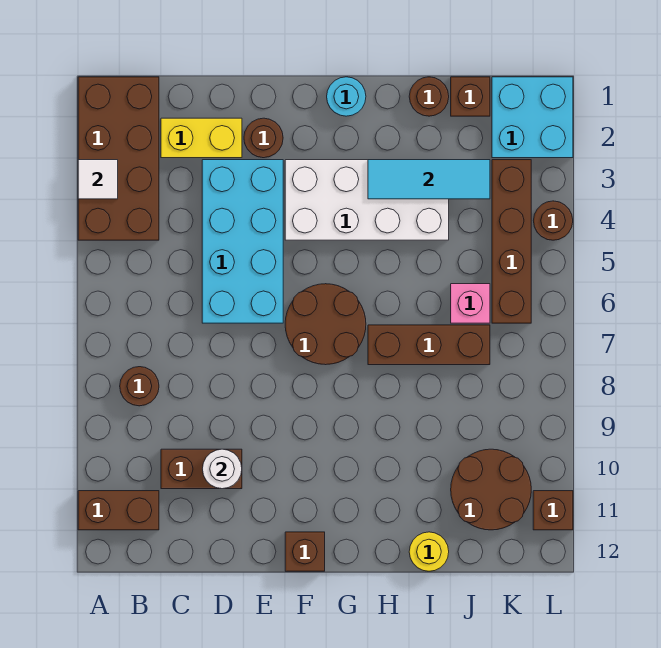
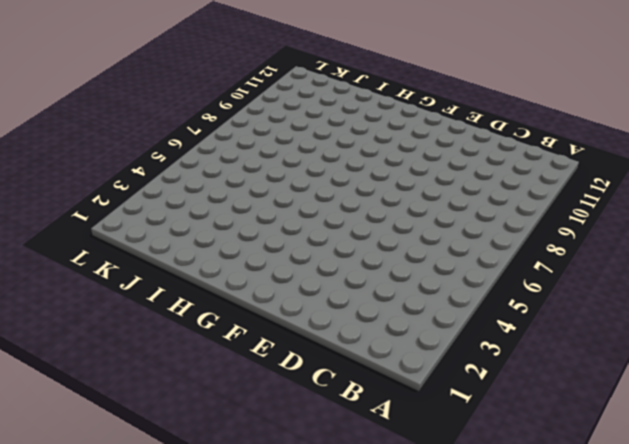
none -> brown brick A1:B4 level 1
none -> brown brick A11:B11 level 1
none -> brown round brick B8 level 1

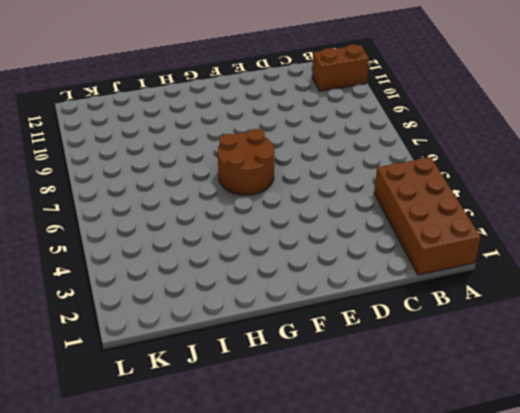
none -> brown round brick B8 level 1
none -> yellow brick C2:D2 level 1
none -> brown brick C10:D10 level 1

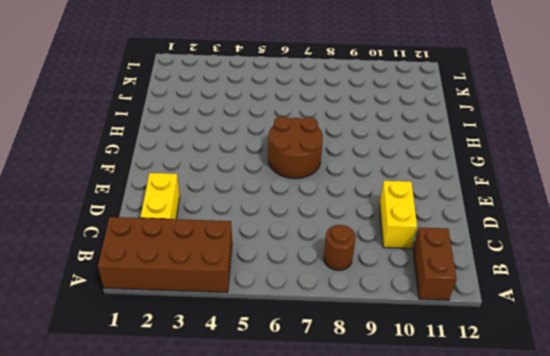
yellow brick C10:D10 level 1 -> brown brick C10:D10 level 1
none -> cyan brick D3:E6 level 1
none -> brown round brick E2 level 1
none -> white brick F3:I4 level 1

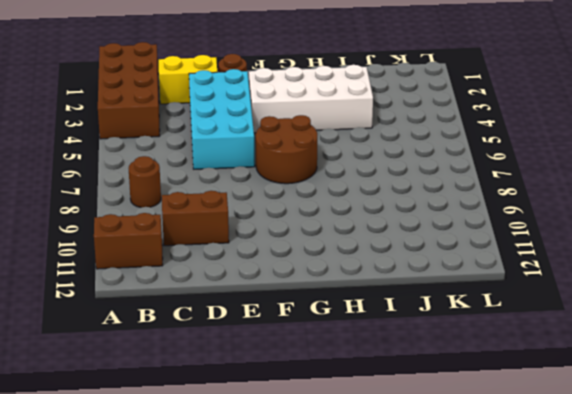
none -> brown brick F12 level 1
none -> cyan round brick G1 level 1
none -> brown brick H7:J7 level 1

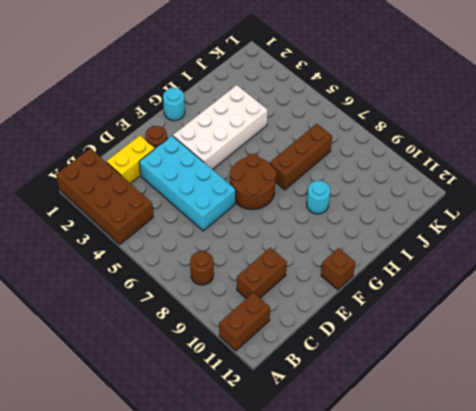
cyan round brick H9 level 1 -> none
none -> brown round brick I1 level 1
none -> yellow round brick I12 level 1
none -> brown brick J1 level 1

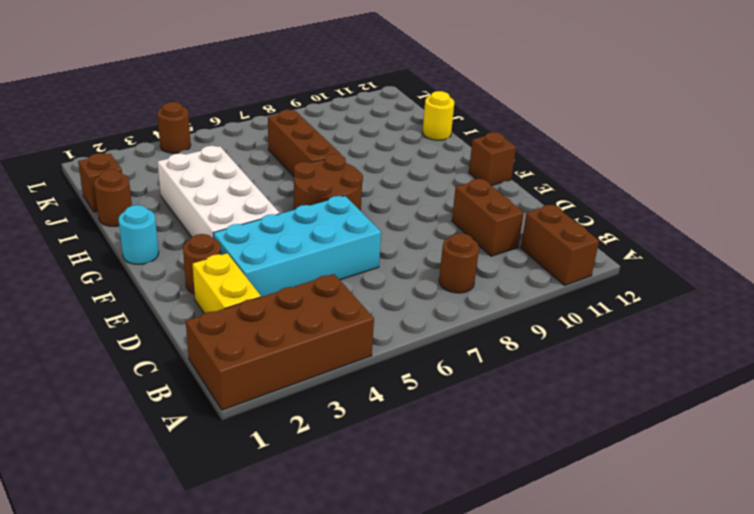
none -> pink brick J6 level 1
none -> brown round brick J10:K11 level 1
none -> cyan brick K1:L2 level 1

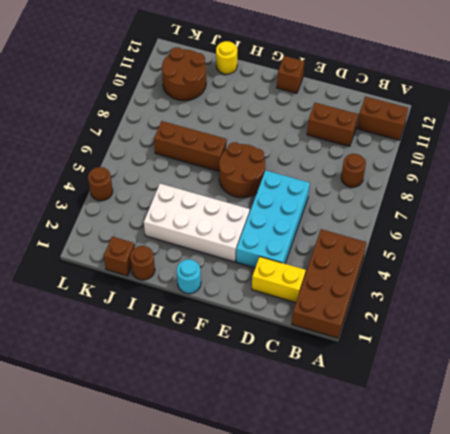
none -> brown round brick E2 level 1
none -> pink brick J6 level 1
none -> cyan brick K1:L2 level 1

